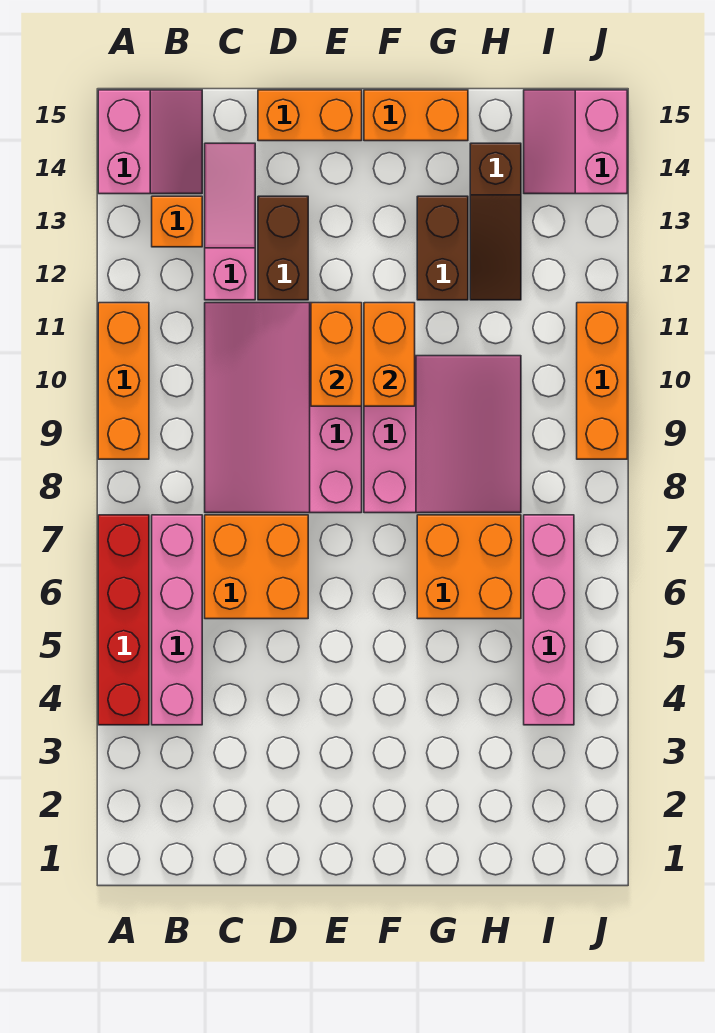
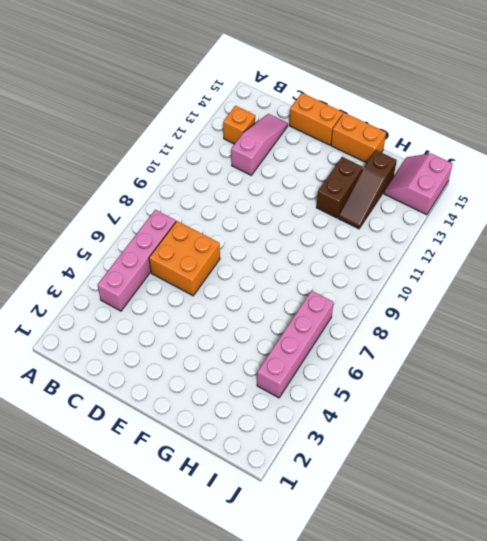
none -> red brick A4:A7 level 1
none -> orange brick A9:A11 level 1
none -> pink slope A14:B15 level 1 top A

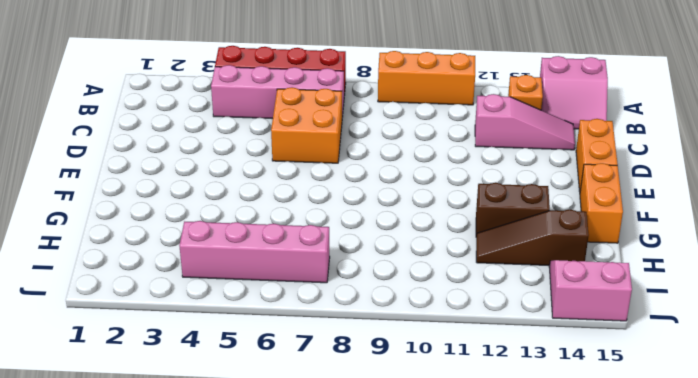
none -> pink slope C8:E11 level 1 top E
none -> brown brick D12:D13 level 1
none -> pink slope F8:H10 level 1 top F

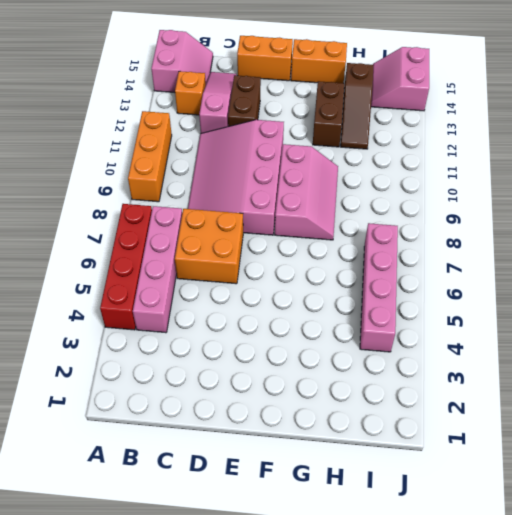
pink slope F8:G10 level 1 top F -> pink slope F8:H10 level 1 top F
none -> orange brick G6:H7 level 1
none -> orange brick J9:J11 level 1
none -> orange brick E10:E11 level 2

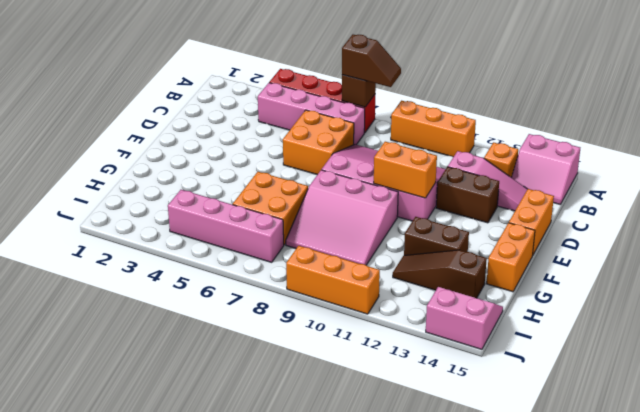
brown brick A7 level 2 -> none
brown slope A7:A8 level 3 top 7 -> none
none -> orange brick F10:F11 level 2

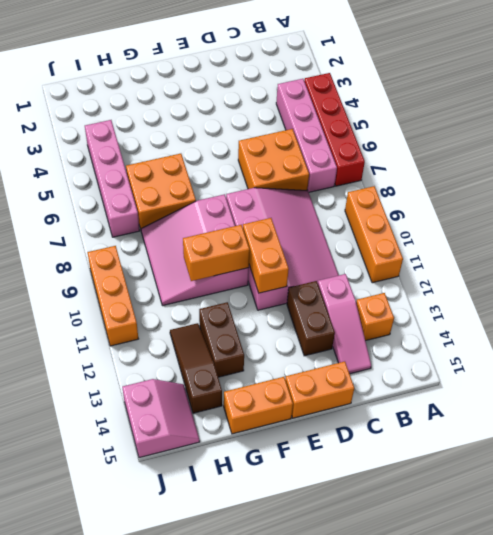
orange brick F10:G10 level 2 -> orange brick F10:F11 level 2
none -> pink slope A14:B15 level 1 top A

